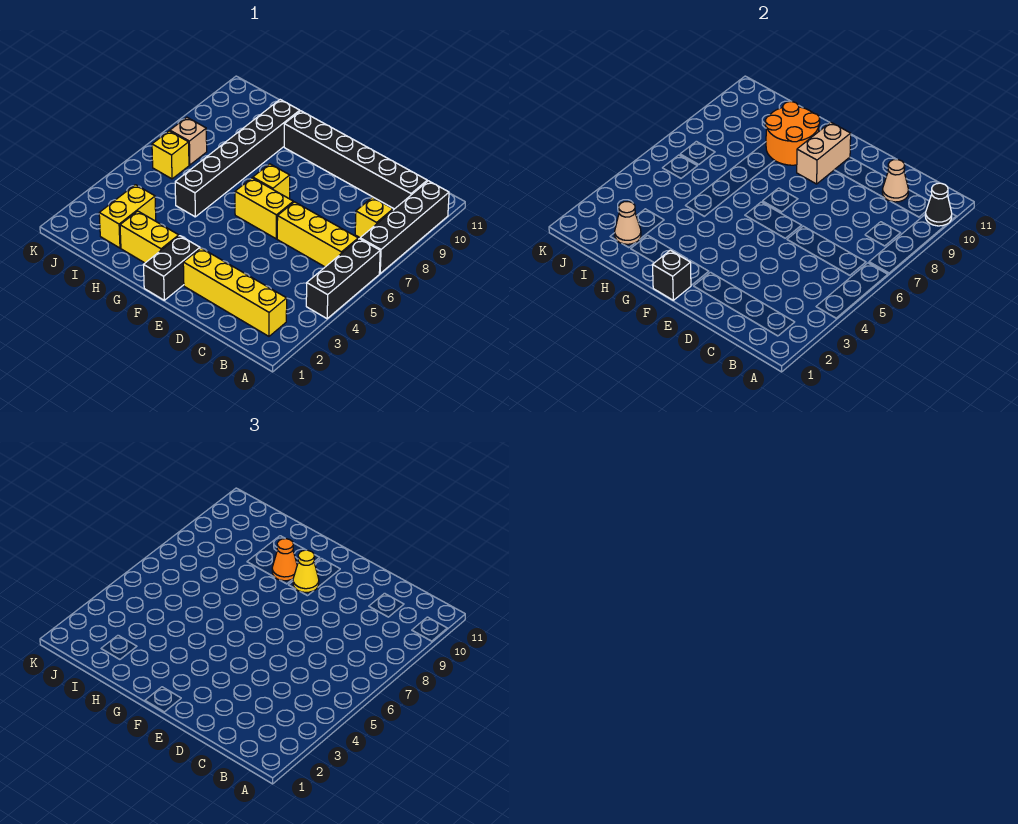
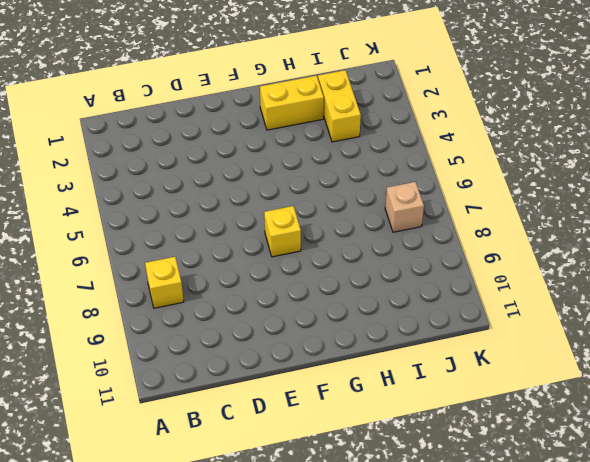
none -> black brick A4:A6 level 1
none -> black brick A7:A10 level 1
none -> yellow brick B2:E2 level 1

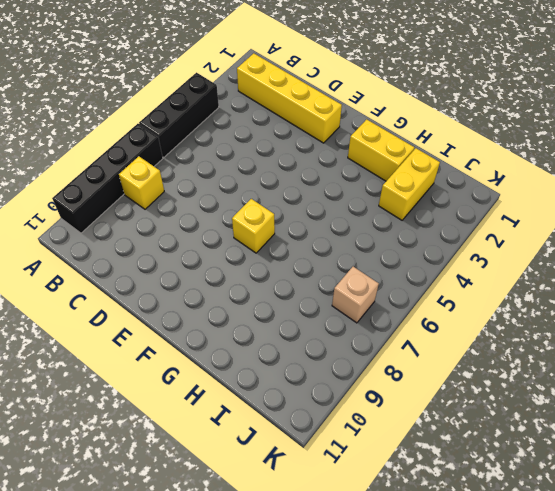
none -> yellow brick B6:D6 level 1
none -> black brick B10:G10 level 1
none -> yellow brick E6:F6 level 1

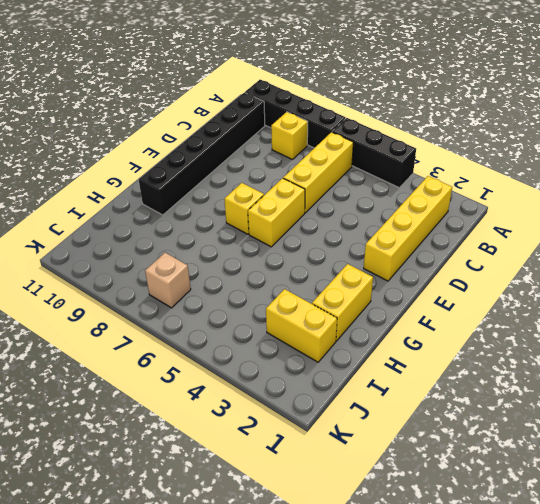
none -> black brick F1:F2 level 1
none -> black brick H5:H10 level 1
none -> yellow brick J6 level 1

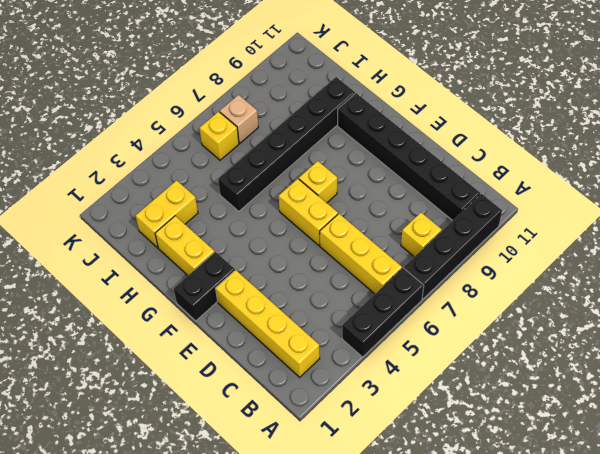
none -> black cone A10 level 2
none -> tan cone C10 level 2
none -> black brick F1 level 2

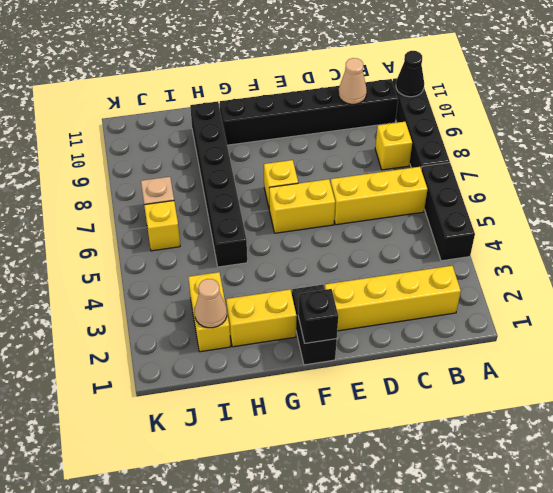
none -> tan brick F9:F10 level 2
none -> orange round brick G9:H10 level 2
none -> yellow cone F9 level 3

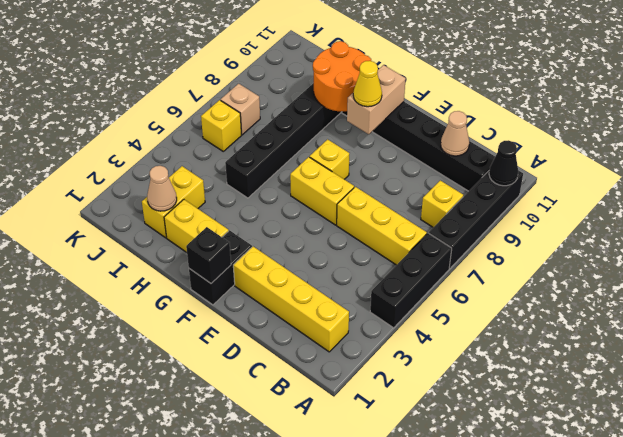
none -> orange cone G9 level 3

